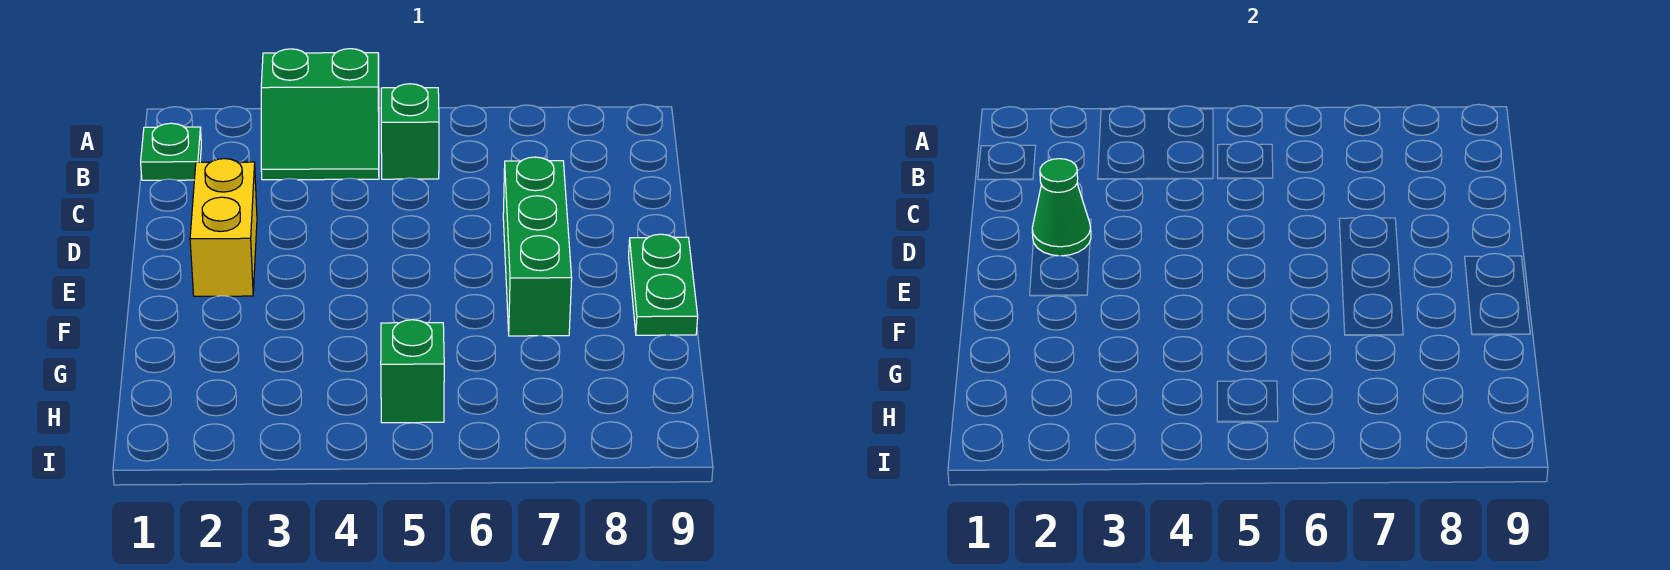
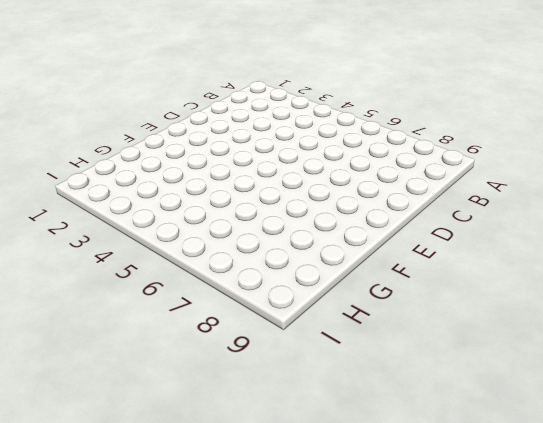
none -> green slope A3:B4 level 1 top A
none -> green plate B1 level 1

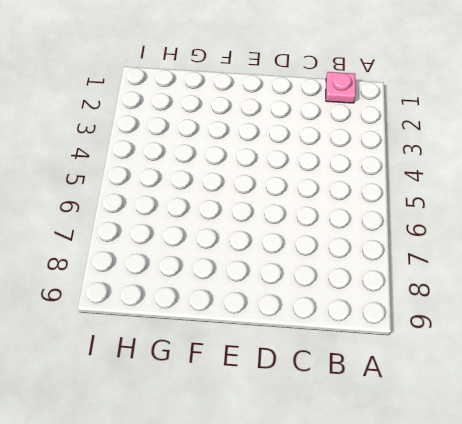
pink plate B1 level 1 -> green plate B1 level 1
none -> green slope A3:B4 level 1 top A
none -> green brick B5 level 1

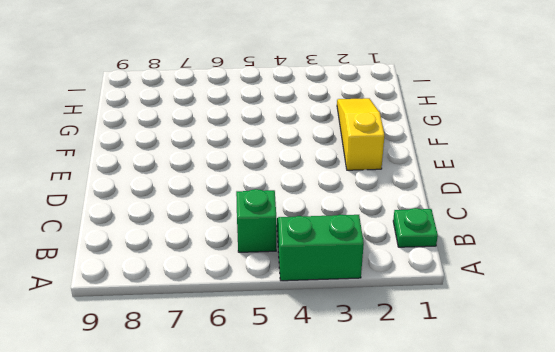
yellow slope E2:G2 level 1 top E -> yellow brick D2:E2 level 1
none -> green brick D7:F7 level 1
none -> green plate E9:F9 level 1

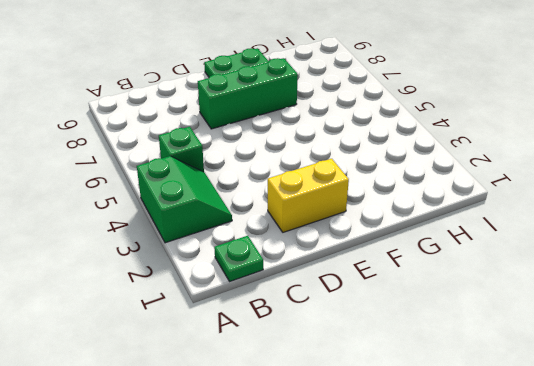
none -> green brick H5 level 1
none -> green cone D2 level 2

